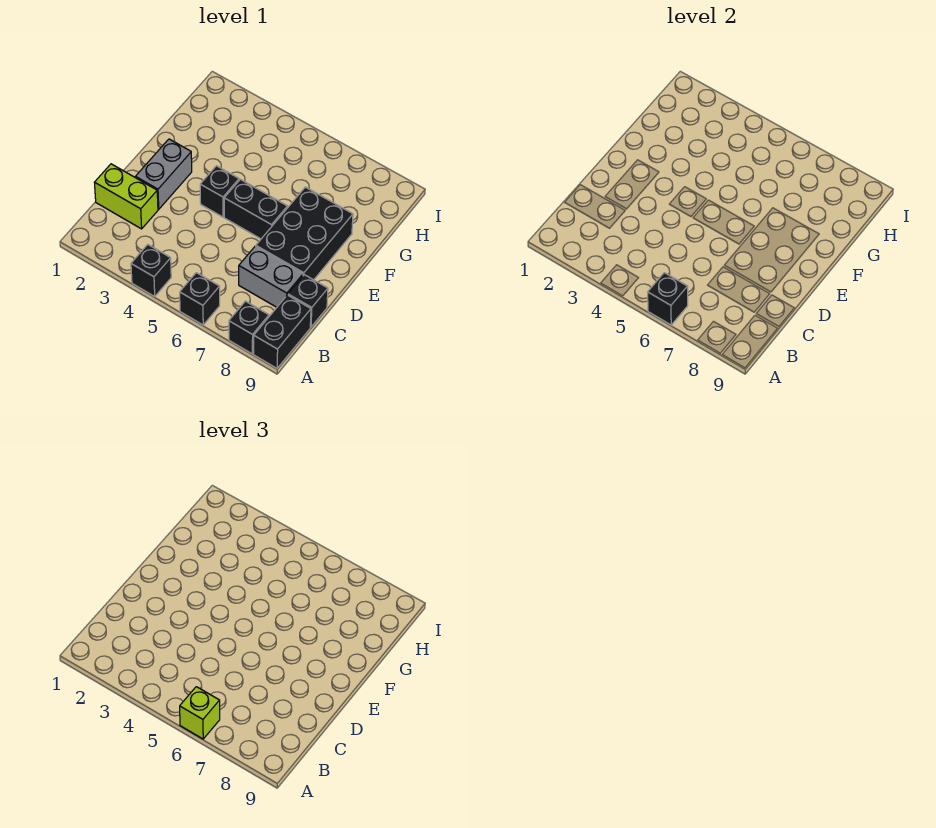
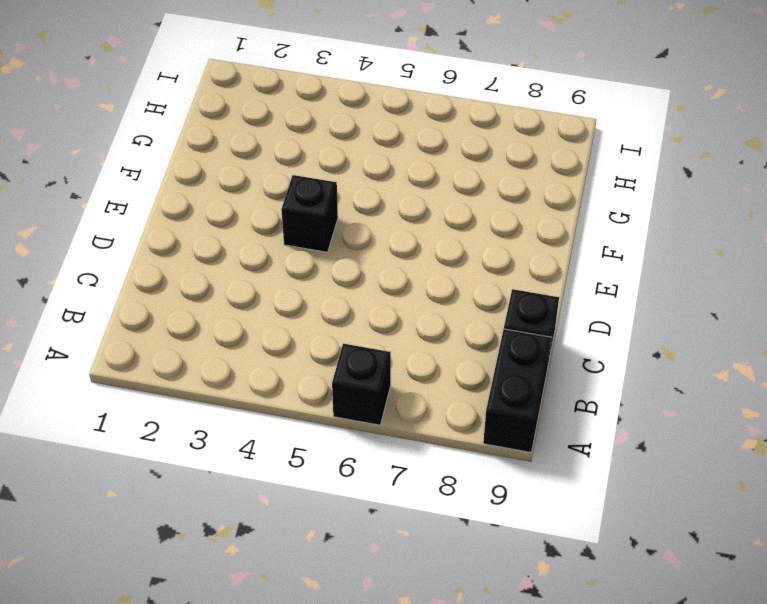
none -> black brick A4 level 1
none -> black brick A8 level 1
none -> lime brick C1:C2 level 1

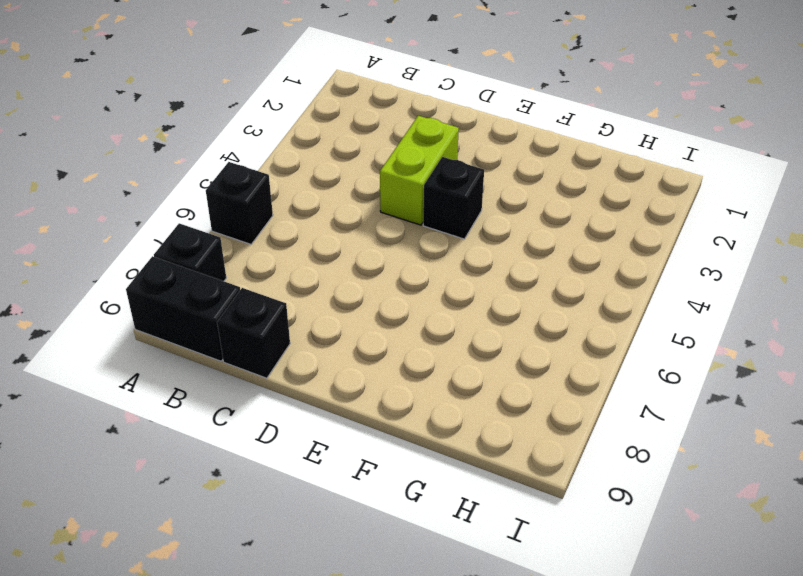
lime brick D3:D4 level 1 -> lime brick C1:C2 level 1
none -> black brick A4 level 1
none -> grey brick C7:C8 level 1
none -> grey brick D2:E2 level 1

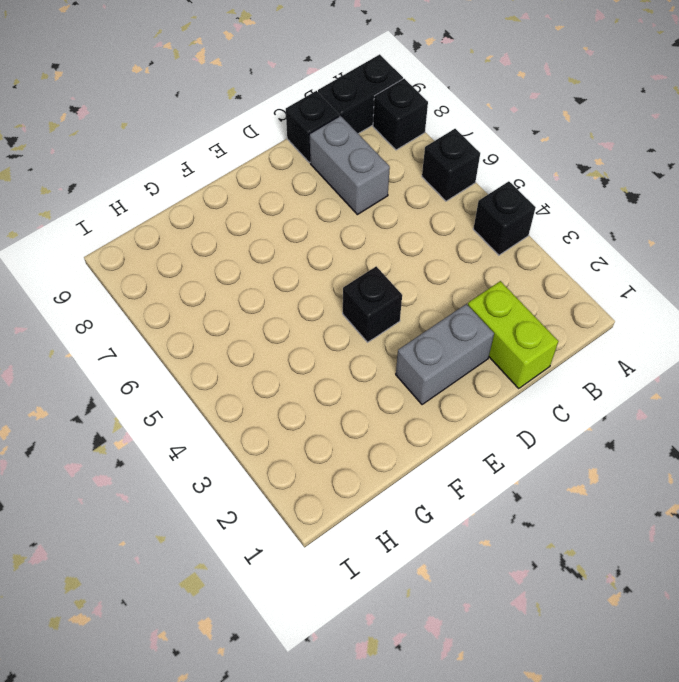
none -> black brick D7:F8 level 1
none -> black brick E5:E6 level 1
none -> black brick A6 level 2

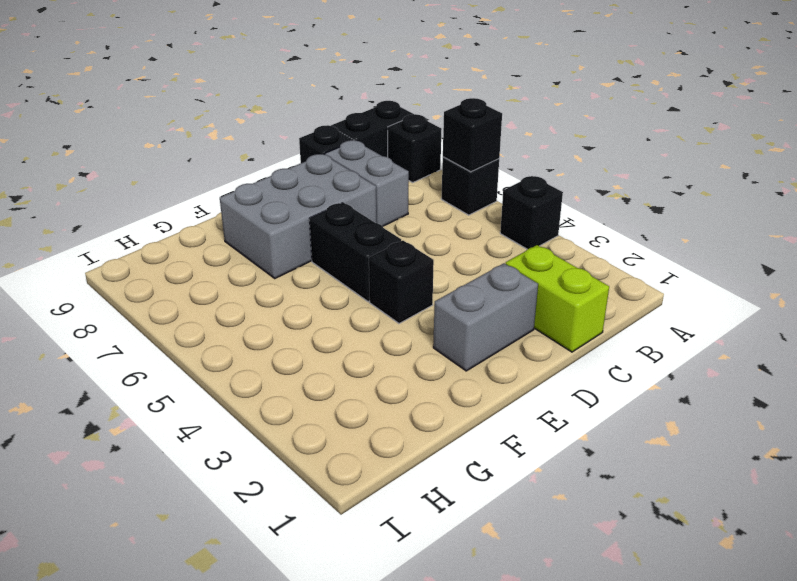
grey brick D7:F8 level 1 -> black brick D7:F8 level 1
none -> lime brick A6 level 3

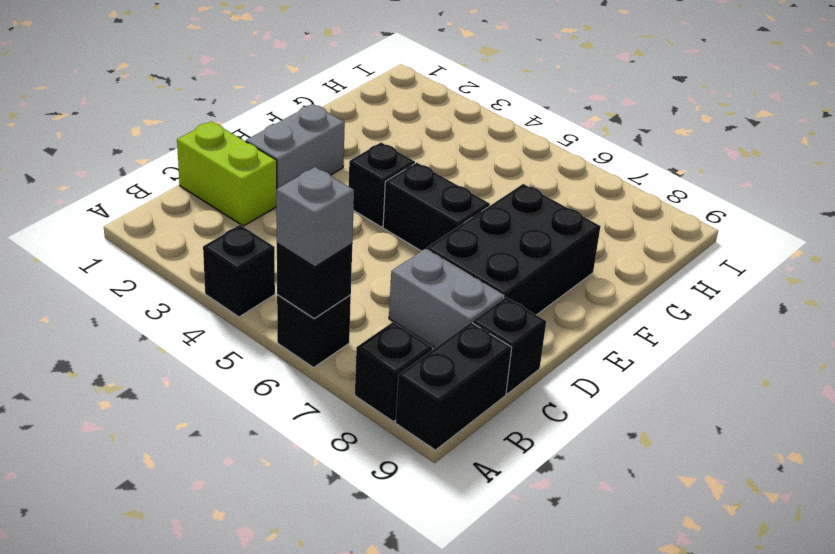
grey brick A6 level 3 -> lime brick A6 level 3

